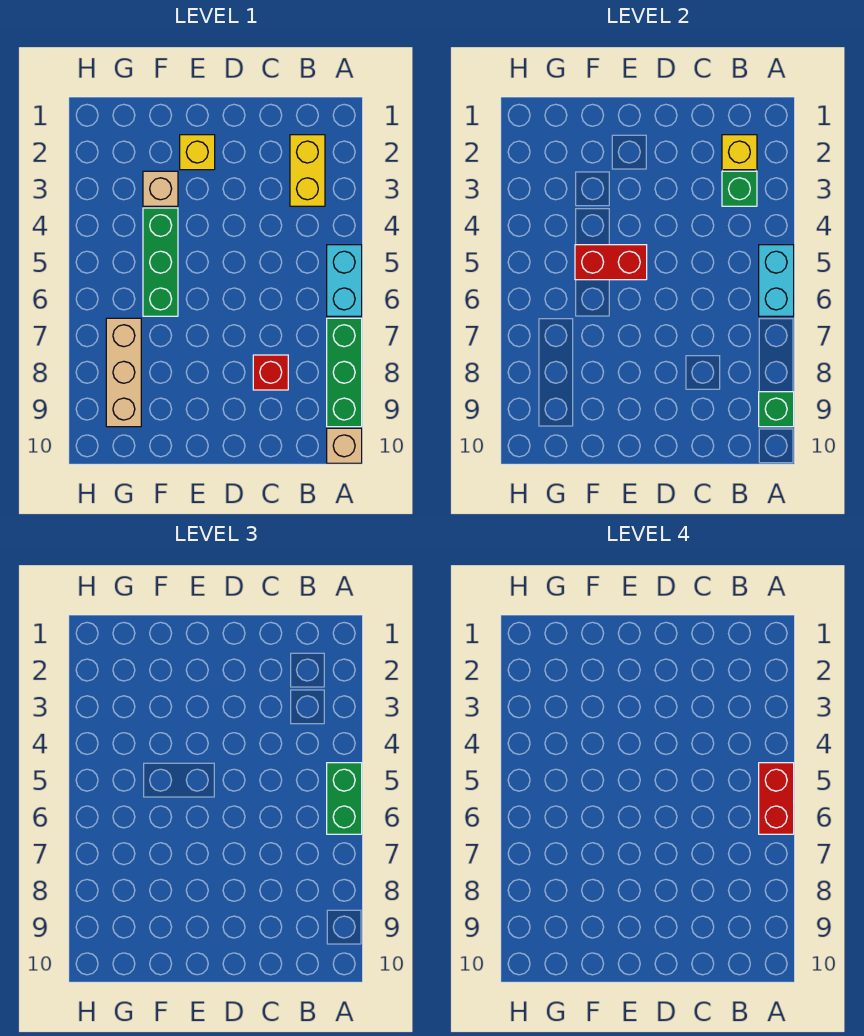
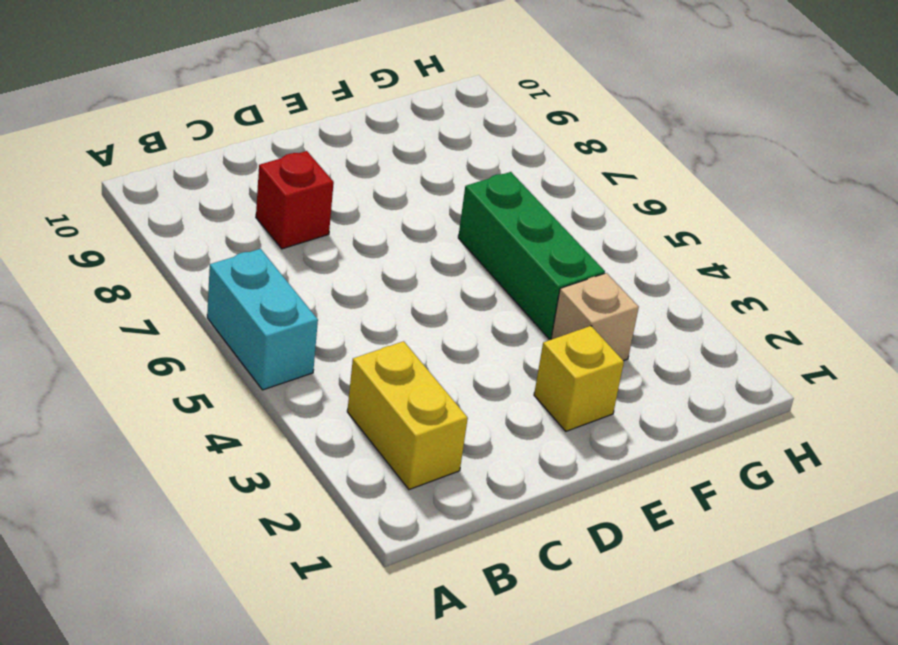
none -> green brick A7:A9 level 1
none -> tan brick A10 level 1
none -> tan brick G7:G9 level 1

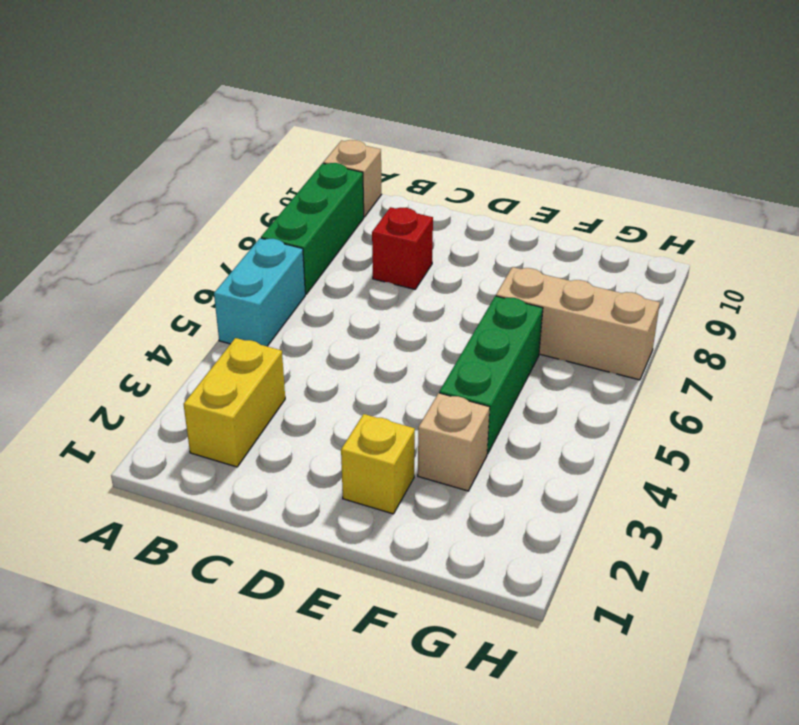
tan brick F7:H7 level 1 -> tan brick G7:G9 level 1
none -> cyan brick A5:A6 level 2
none -> green brick A9 level 2
none -> yellow brick B2 level 2

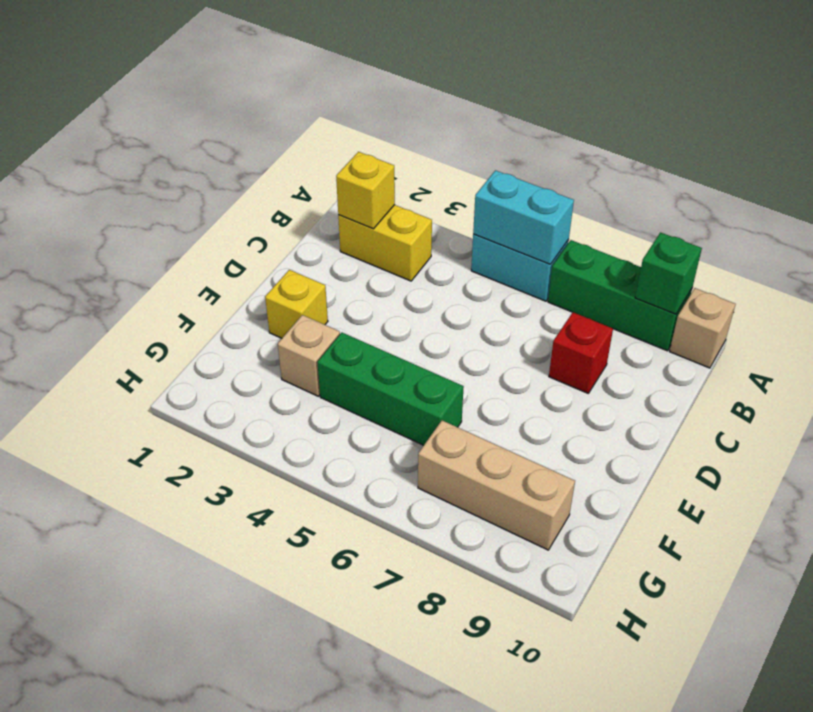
none -> green brick B3 level 2
none -> red brick E5:F5 level 2
none -> green brick A5:A6 level 3

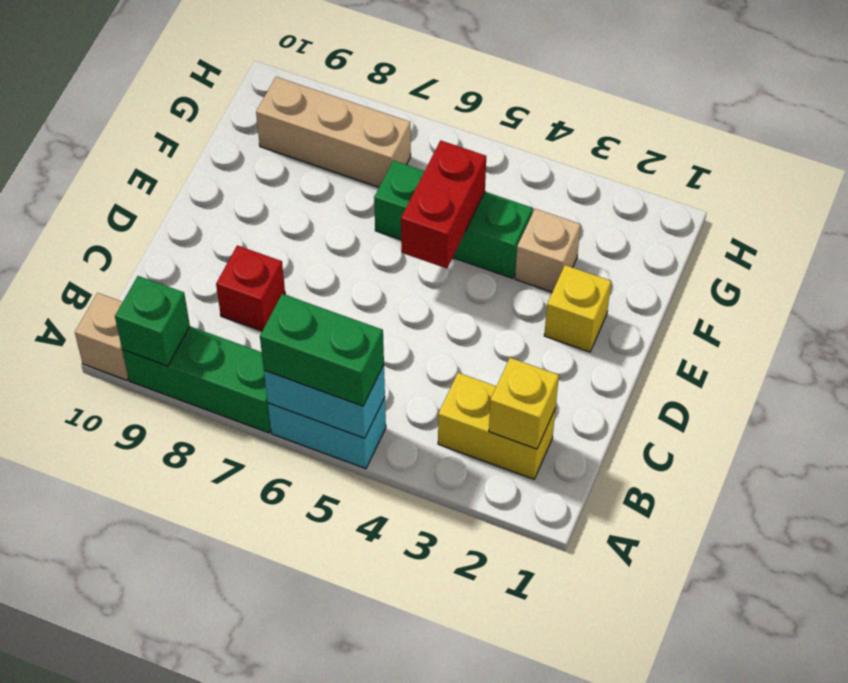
none -> green brick B3 level 2
none -> red brick A5:A6 level 4

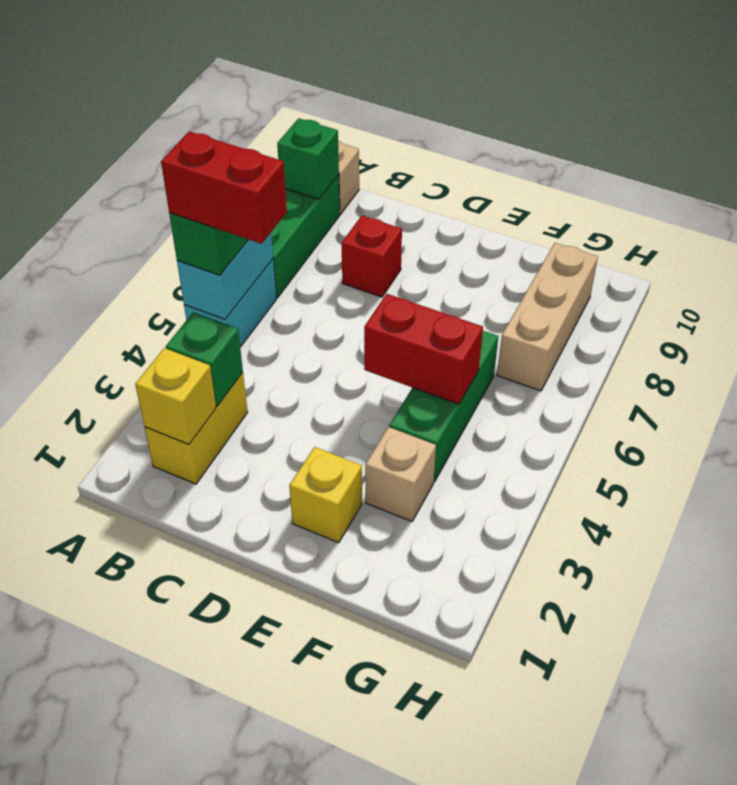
red brick A5:B5 level 4 -> red brick A5:A6 level 4

